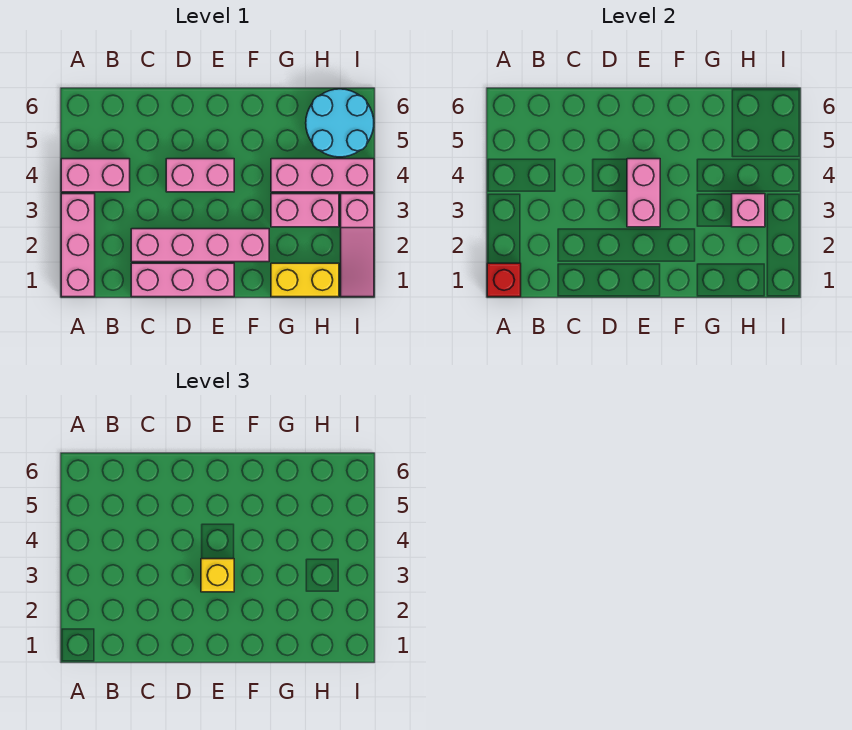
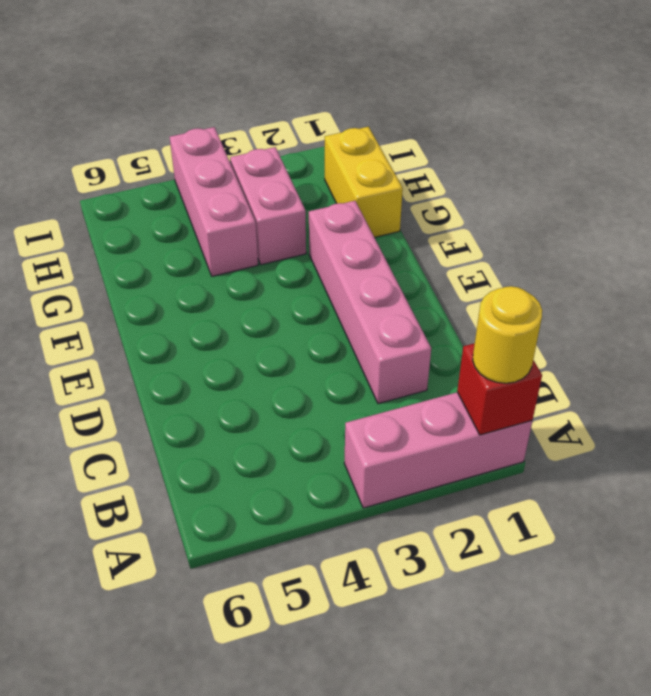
yellow round brick A1 level 3 -> none
none -> pink brick A4:B4 level 1
none -> pink brick C1:E1 level 1
none -> pink brick D4:E4 level 1

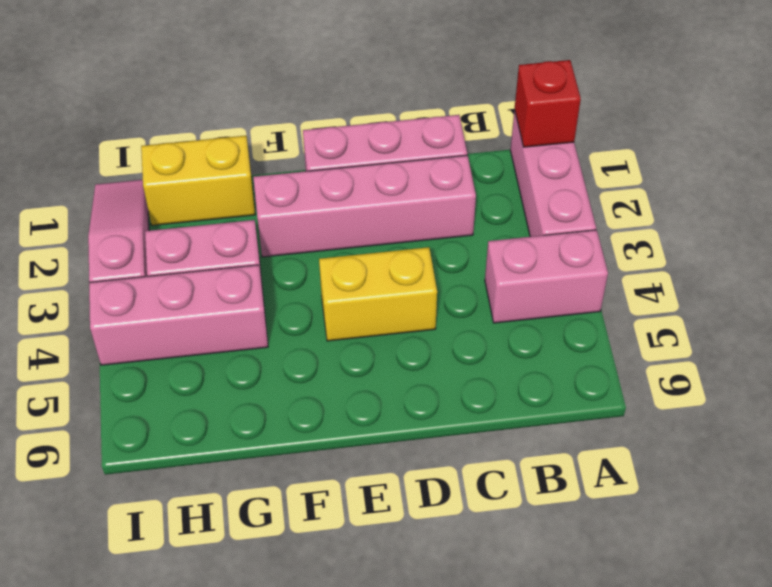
yellow brick D4:E4 level 1 -> pink brick D4:E4 level 1
none -> cyan round brick H5:I6 level 1
none -> pink brick E3:E4 level 2
none -> pink brick H3 level 2

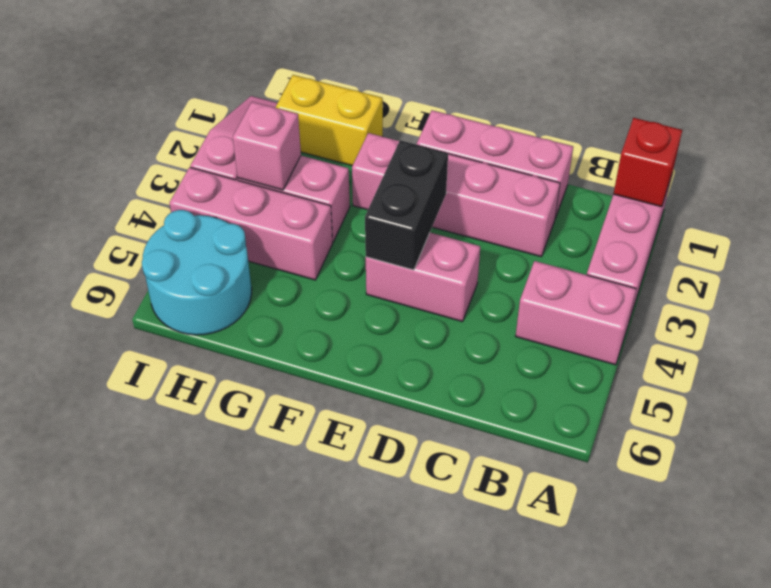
black brick E3:E4 level 2 -> pink brick E3:E4 level 2
none -> yellow brick E3 level 3

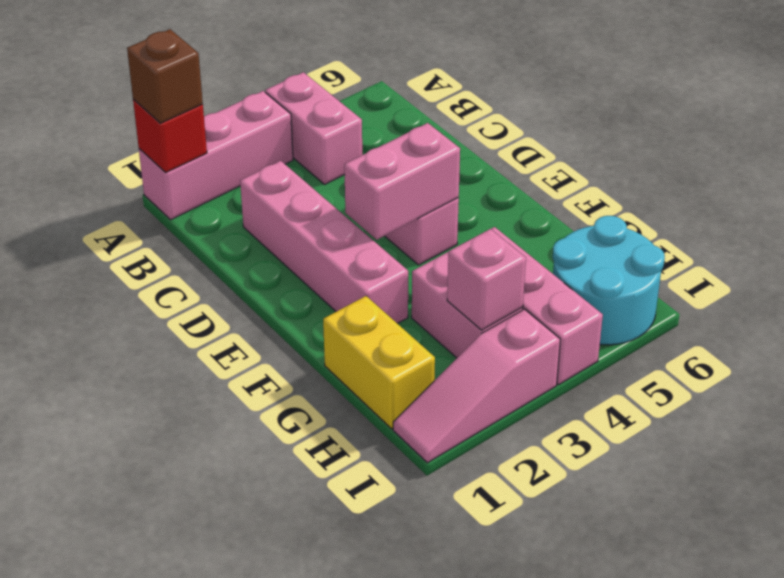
brown brick A1 level 3 -> none
none -> pink brick C1:E1 level 1
none -> yellow brick E3 level 3

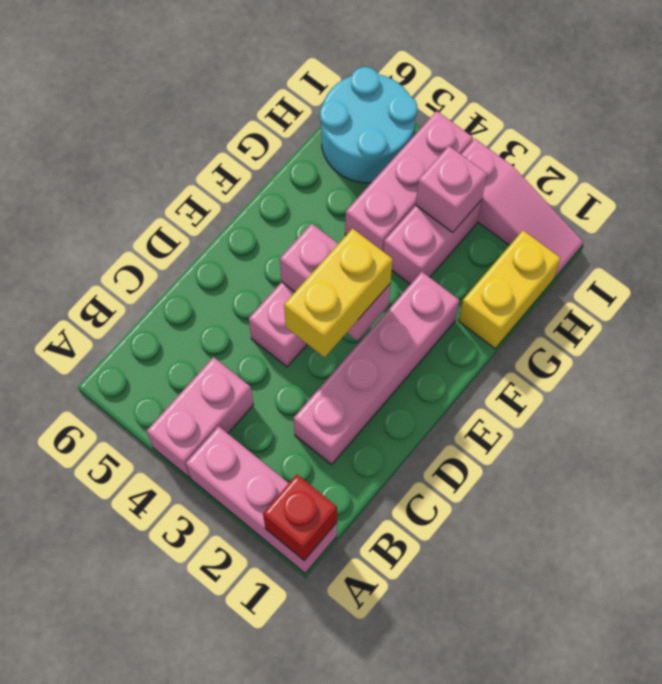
yellow brick D3:E3 level 3 -> yellow brick E3 level 3
none -> pink brick C1:E1 level 1

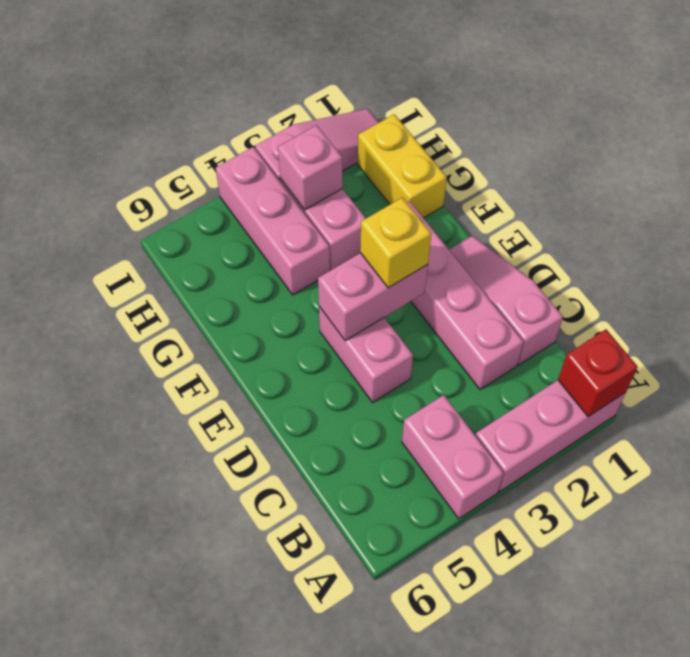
pink slope C1:E1 level 1 top C -> pink brick C1:E1 level 1
none -> cyan round brick H5:I6 level 1

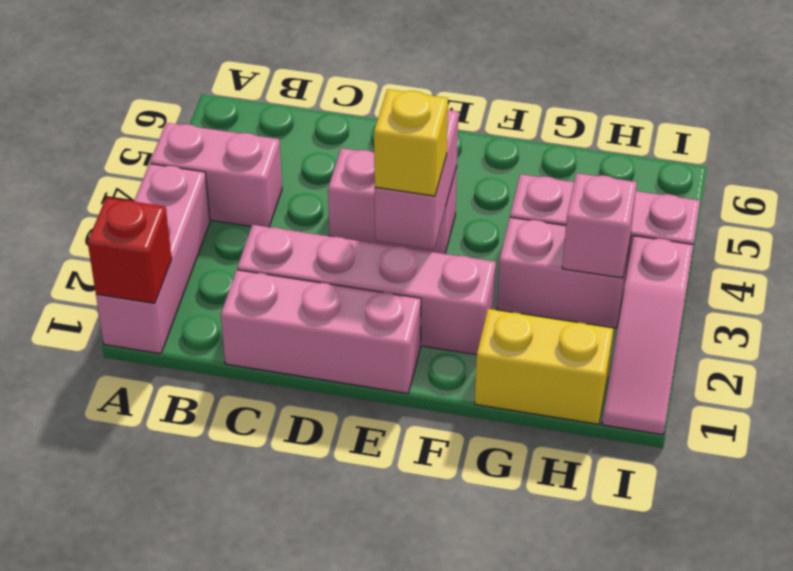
none -> cyan round brick H5:I6 level 1

